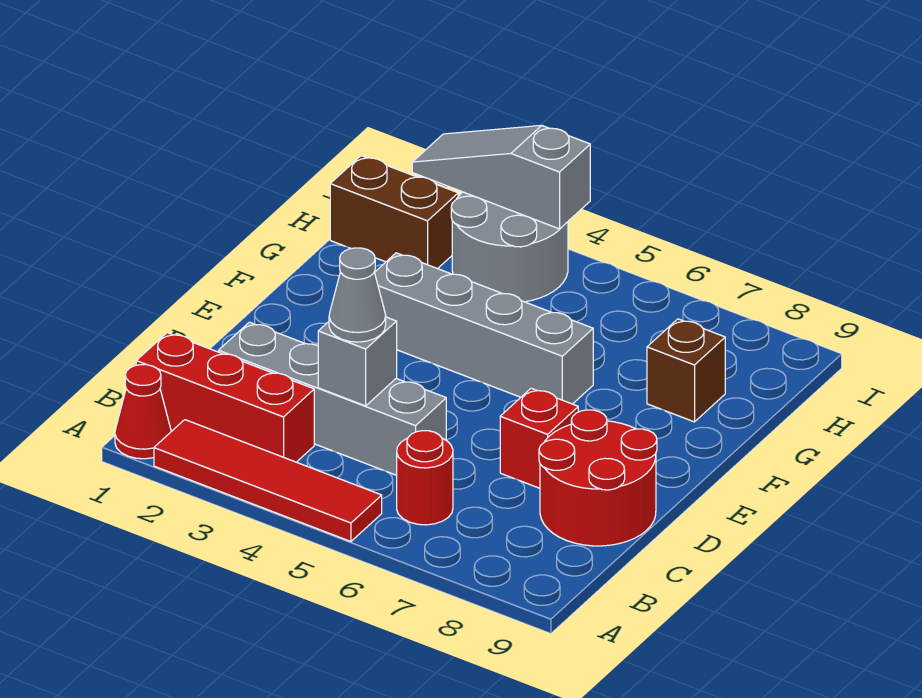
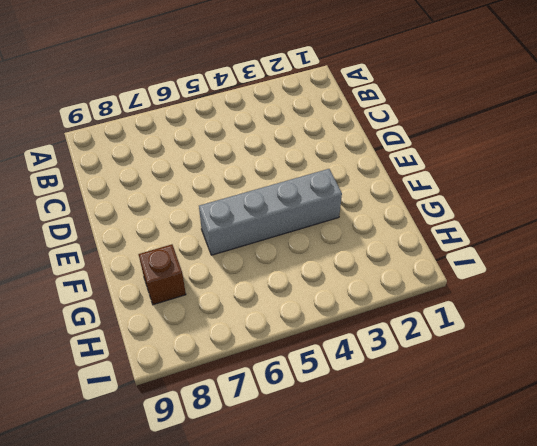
none -> red cone A1 level 1
none -> red tile A2:A5 level 1
none -> red brick B1:B3 level 1

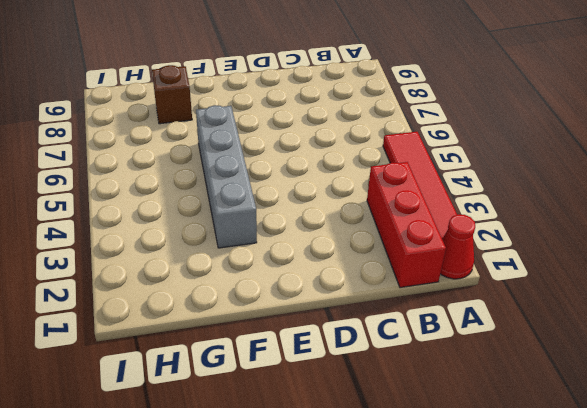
none -> red round brick B6 level 1
none -> grey brick C2:C5 level 1
none -> red round brick C8:D9 level 1

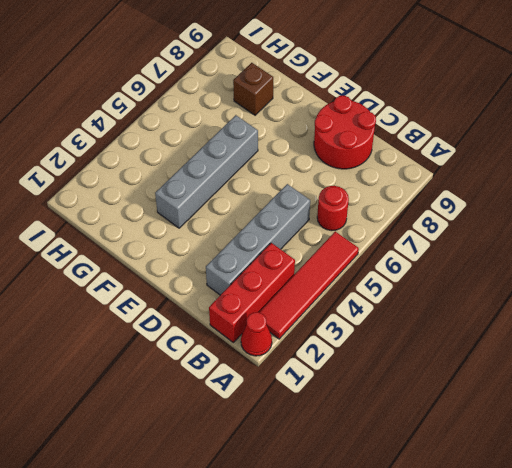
none -> red brick D7 level 1
none -> brown brick H1:H2 level 1
none -> grey round brick H3:I4 level 1

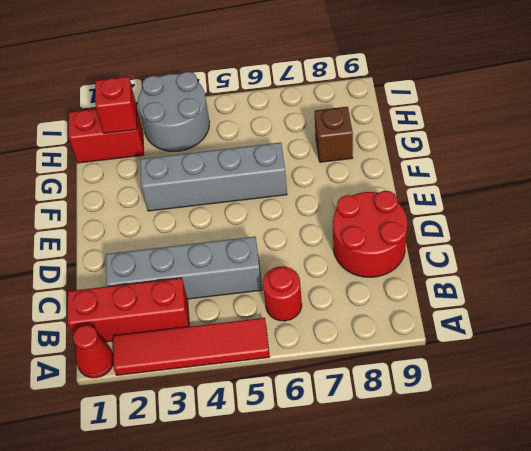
red brick H1:H2 level 1 -> brown brick H1:H2 level 1
red brick H2 level 2 -> red brick D7 level 1
none -> grey brick C4 level 2
none -> grey slope I2:I4 level 2 top 4
none -> grey cone C4 level 3

